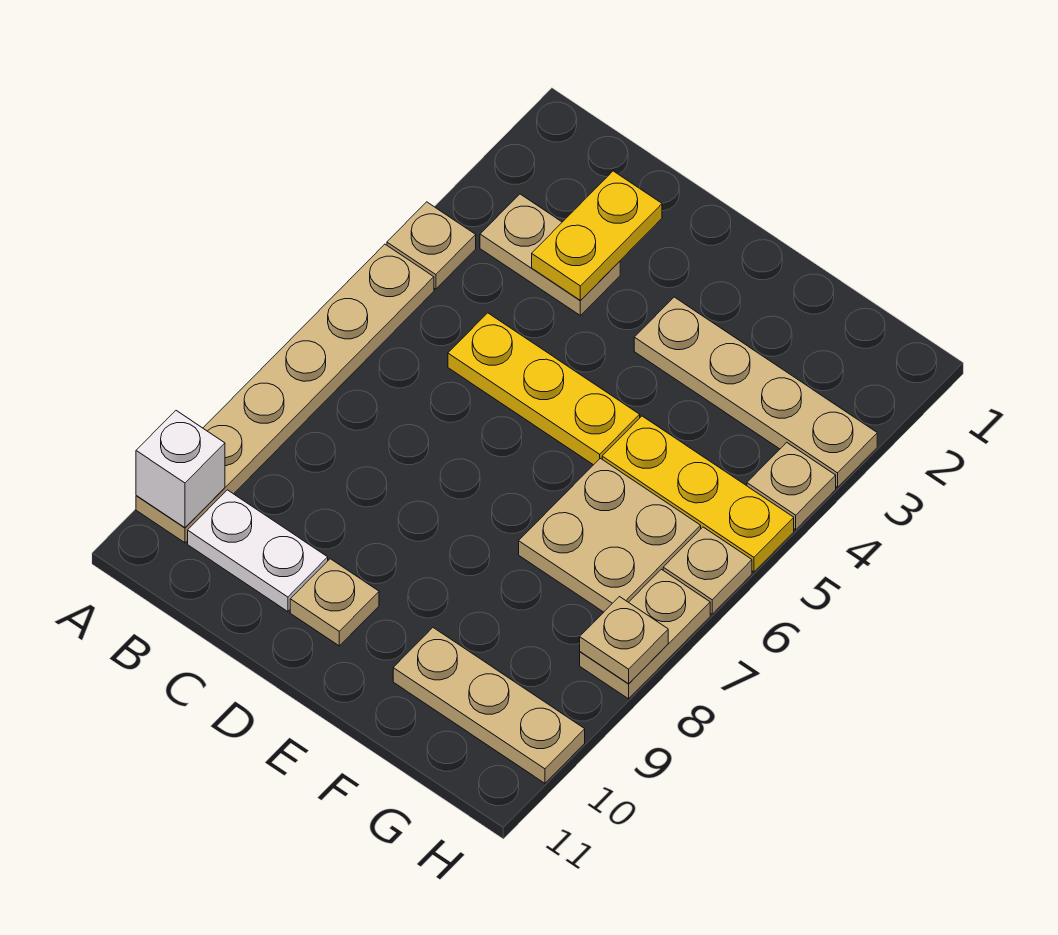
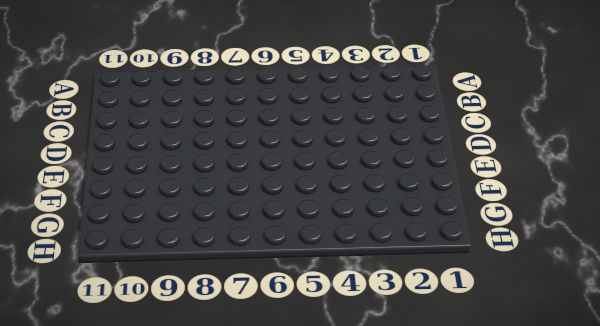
none -> tan plate A4 level 1
none -> tan plate A5:A10 level 1
none -> tan plate B3:C3 level 1

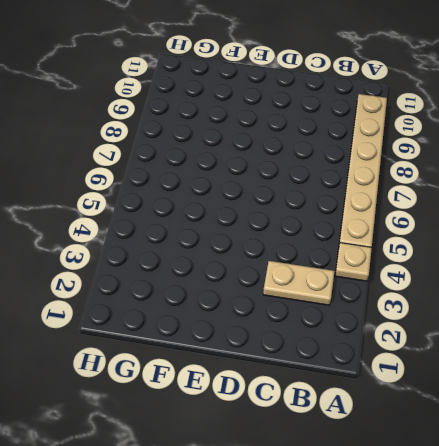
none -> white plate B10:C10 level 1
none -> yellow plate C5:E5 level 1
none -> tan plate D10 level 1

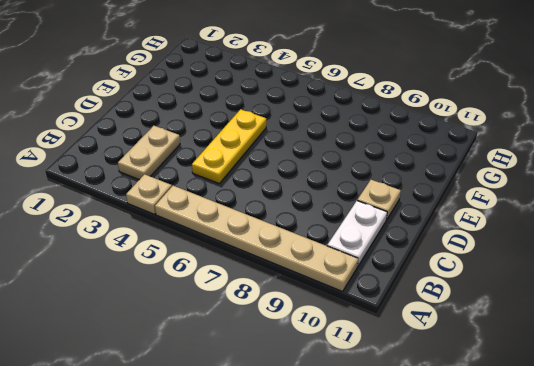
none -> tan plate E3:H3 level 1
none -> yellow plate F5:H5 level 1
none -> tan plate F6:G7 level 1

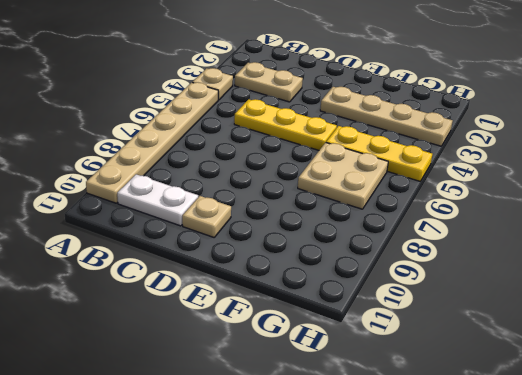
none -> tan plate F10:H10 level 1
none -> tan plate H4 level 1
none -> tan plate H6 level 1

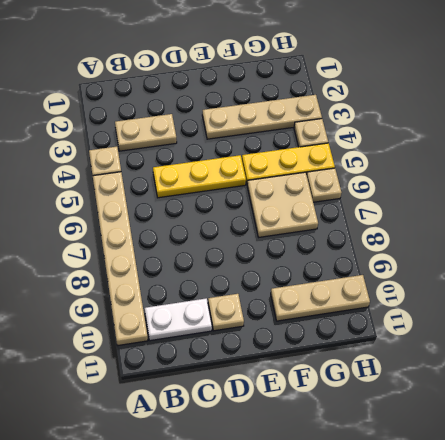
none -> tan plate H7:H8 level 1
none -> white brick A10 level 2
none -> yellow plate C2:C3 level 2

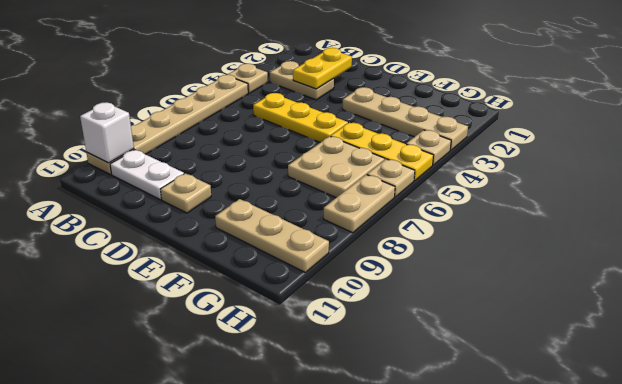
none -> tan plate H8 level 2

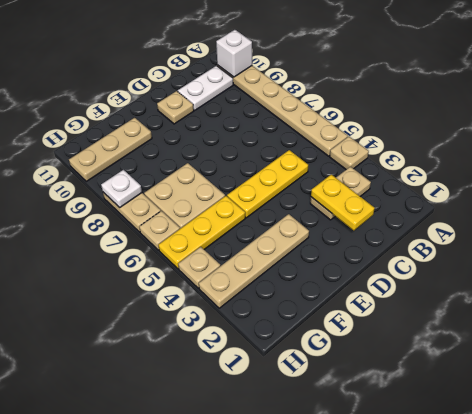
white plate H8 level 2 -> tan plate H8 level 2

